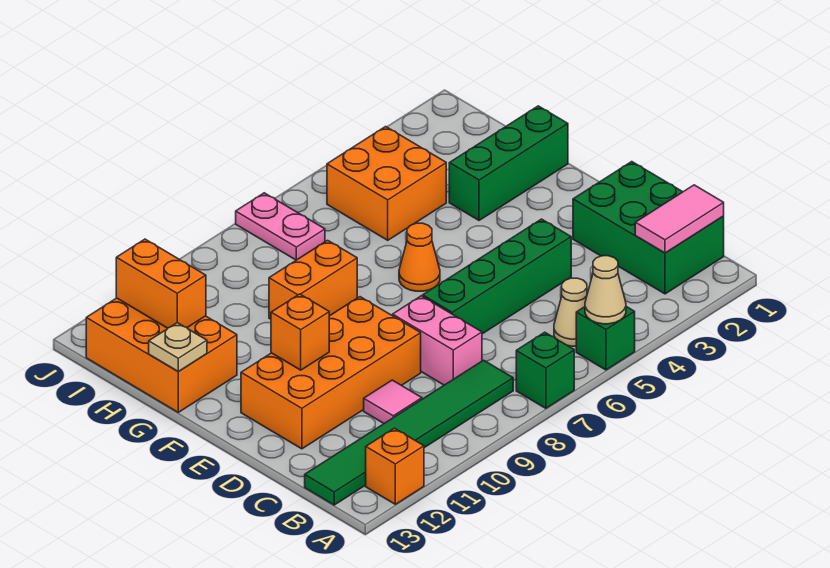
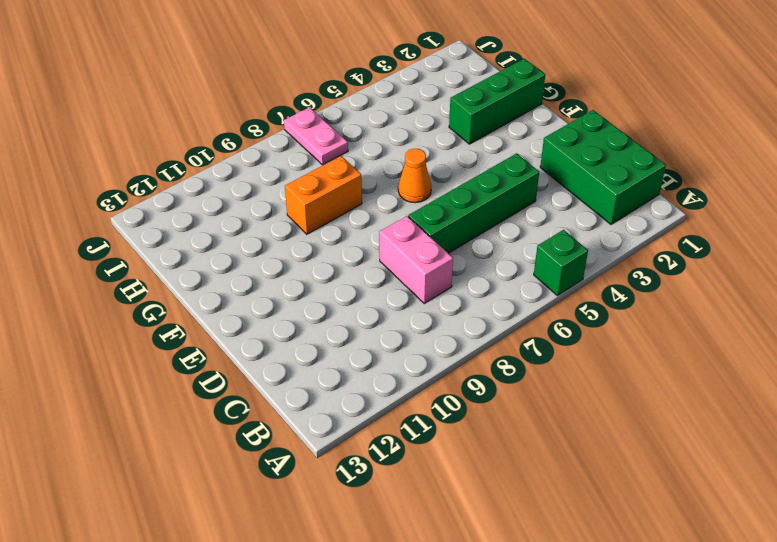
none -> green brick A7 level 1
none -> orange brick A12 level 1
none -> tan cone B5 level 1

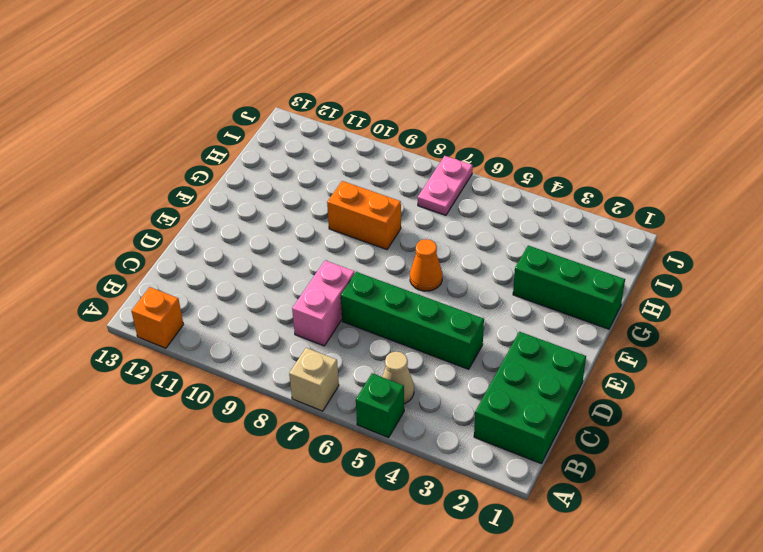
tan brick A7 level 1 -> green brick A7 level 1
none -> green tile B8:B13 level 1
none -> pink tile C10 level 1
none -> orange brick D9:E12 level 1

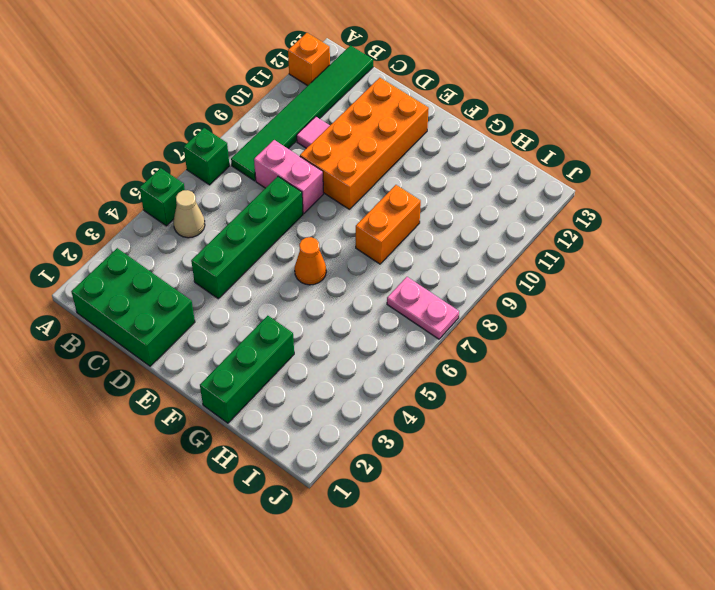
none -> orange brick G12:I13 level 1
none -> orange brick H4:I5 level 1
none -> tan cone A5 level 2

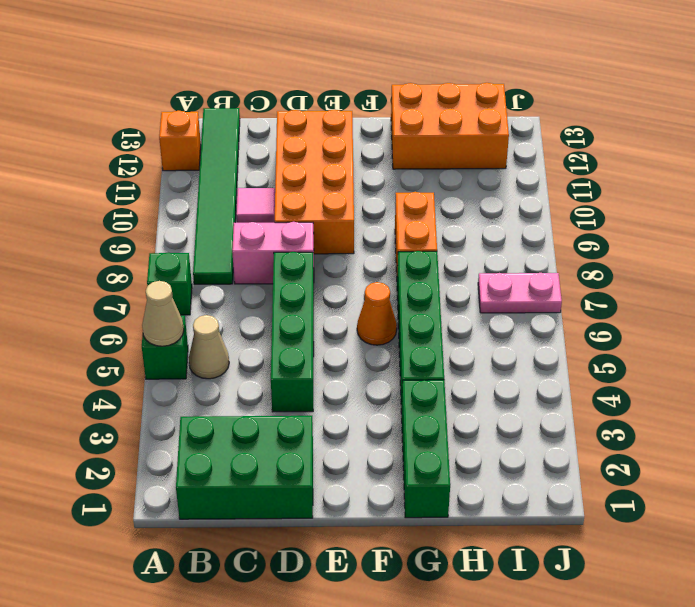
green brick G4:G7 level 1 -> none
none -> orange brick H4:I5 level 1
none -> pink tile B1:B2 level 2
none -> orange brick E11 level 2

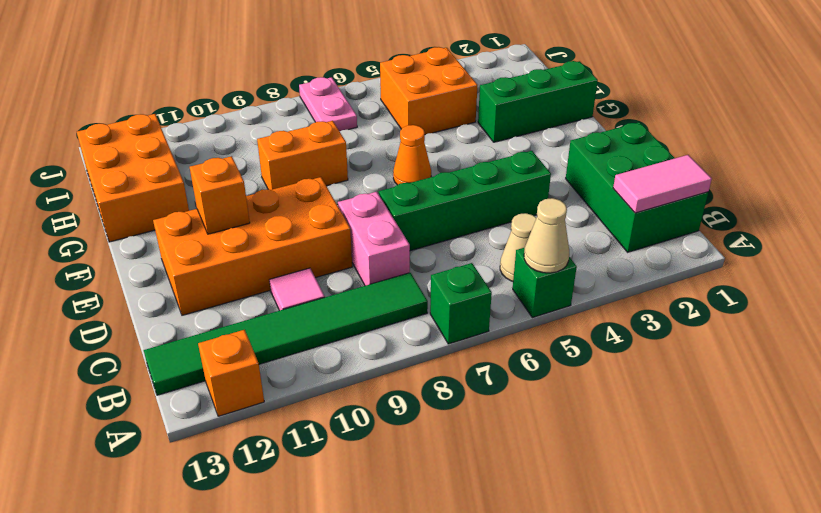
none -> tan plate G13 level 2
none -> orange brick H12:I12 level 2

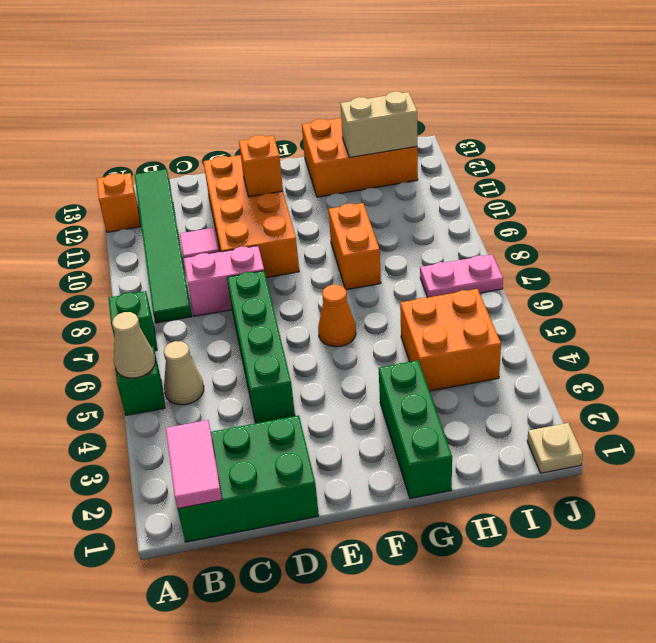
tan brick H12:I12 level 2 -> orange brick H12:I12 level 2
tan plate J1 level 1 -> tan plate G13 level 2

